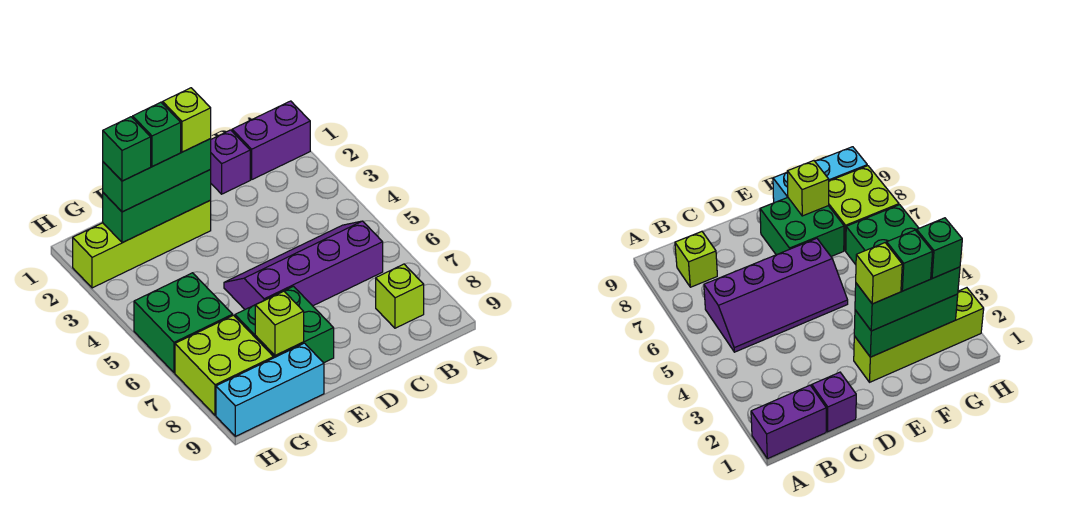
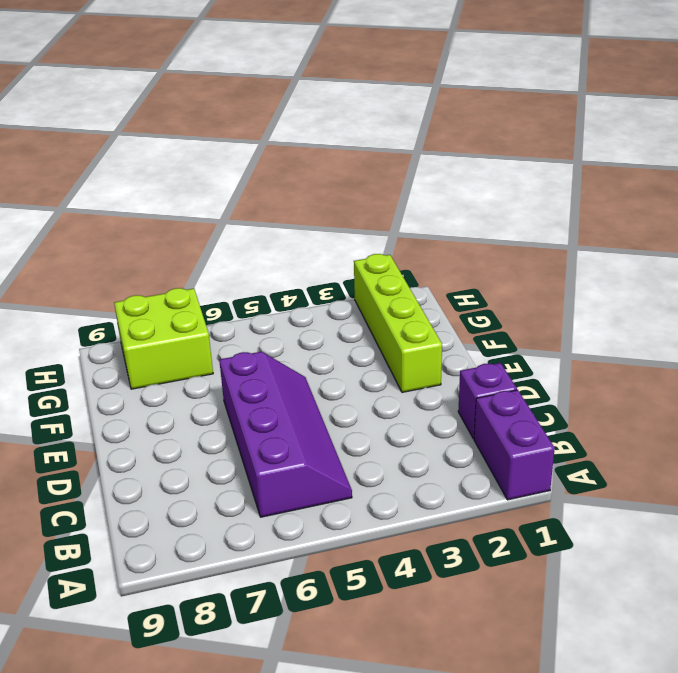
none -> lime brick B8 level 1
none -> green brick E7:F8 level 1
none -> cyan brick F9:H9 level 1

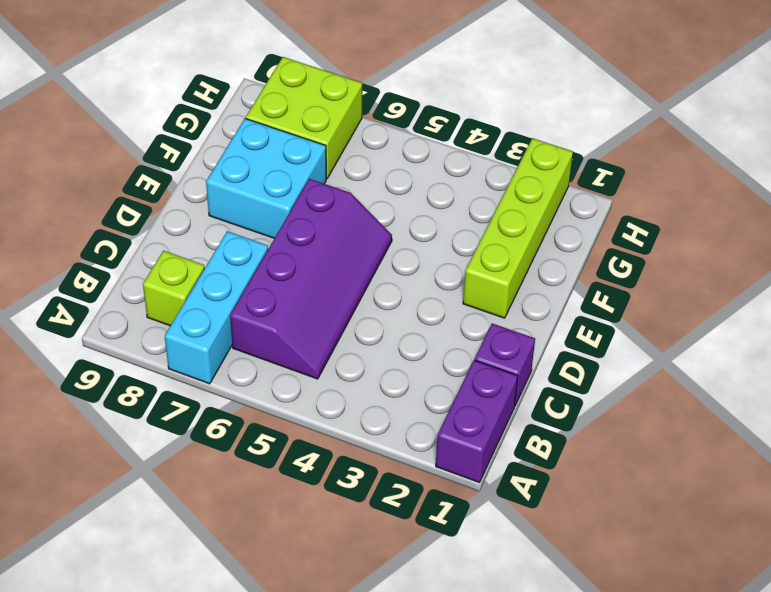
cyan brick A7:C7 level 1 -> cyan brick F9:H9 level 1
cyan brick E7:F8 level 1 -> green brick E7:F8 level 1
none -> green brick G5:H6 level 1
none -> green brick E2:G2 level 2
none -> lime brick F8 level 2

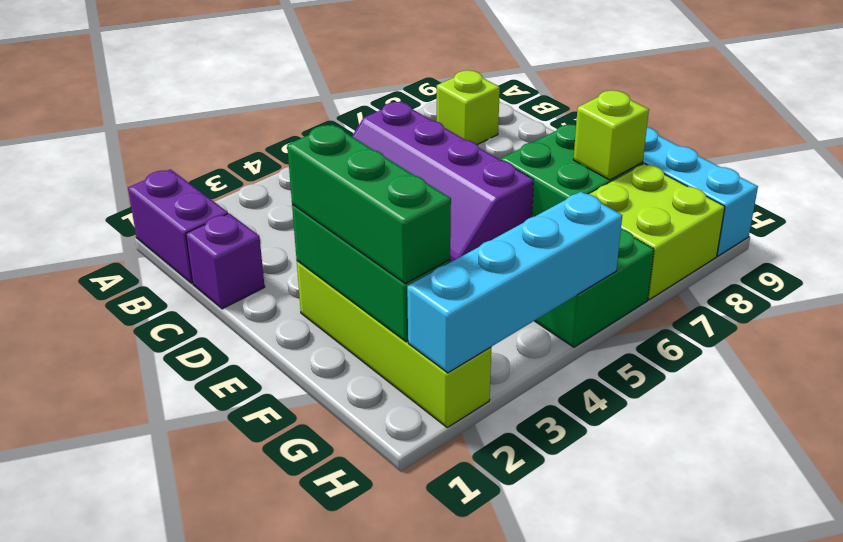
cyan brick H2:H5 level 2 -> none
none -> lime brick E2 level 4
none -> green brick F2 level 4
none -> green brick G2 level 4

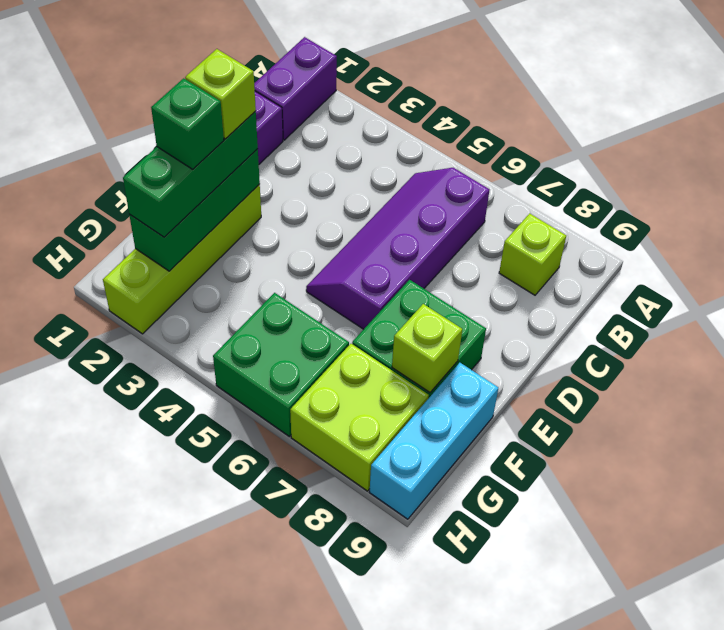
none -> green brick G2 level 4

